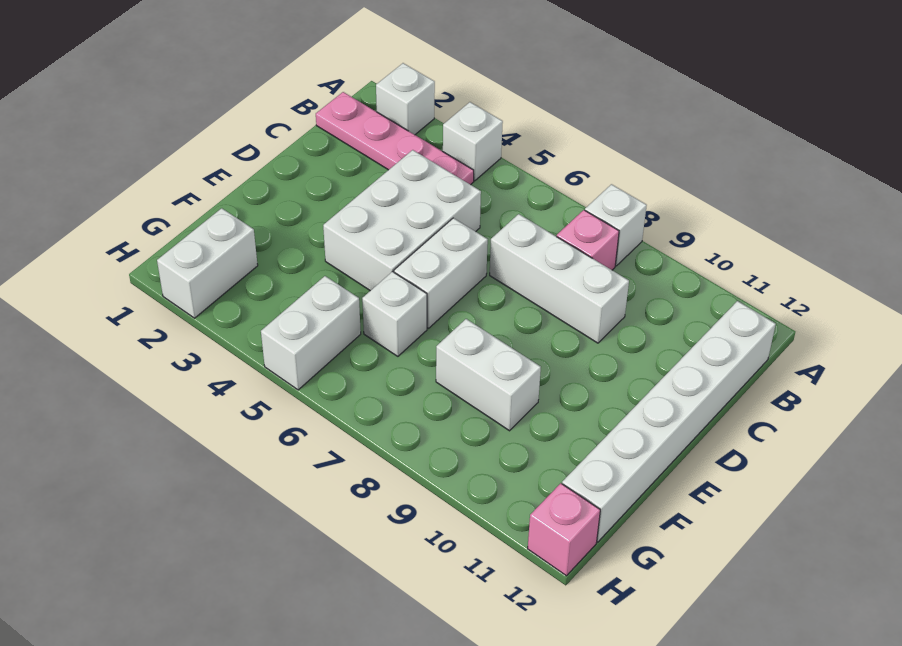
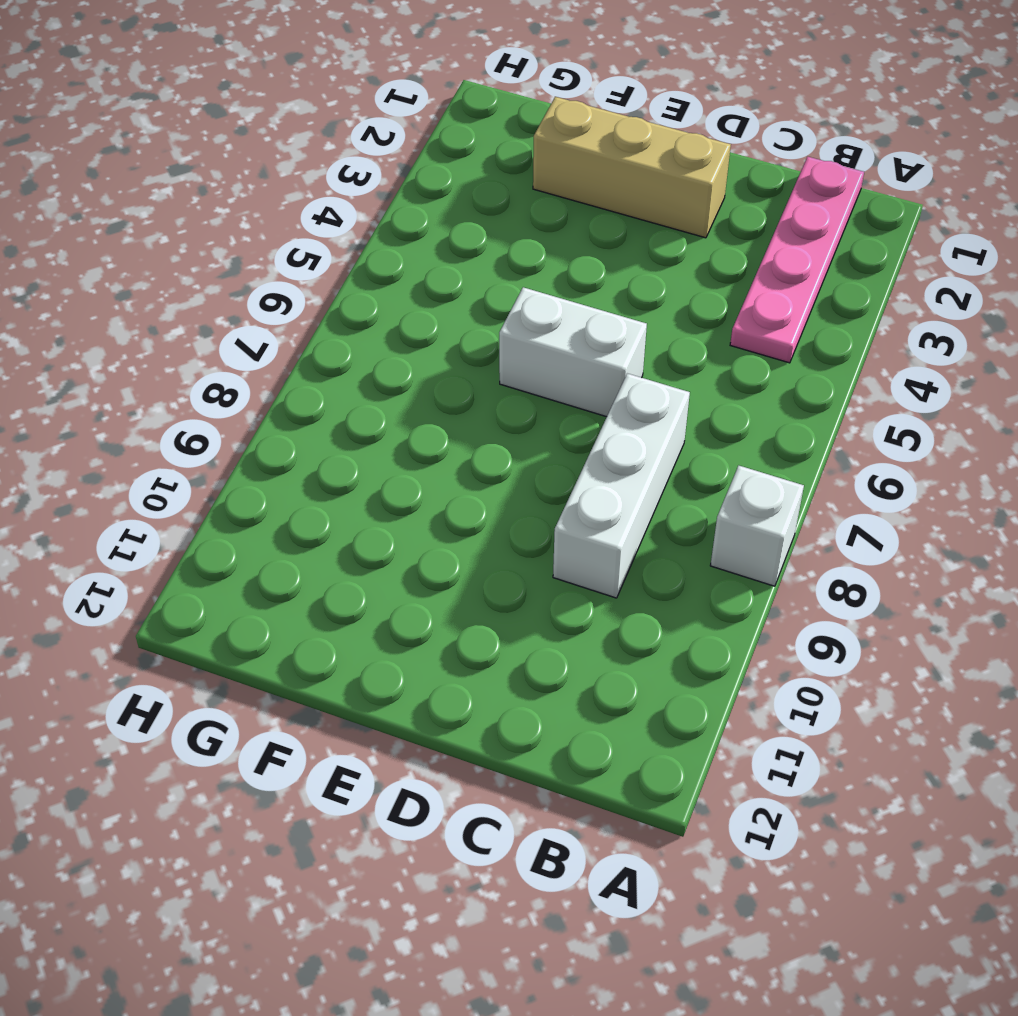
tan brick D2:F2 level 1 -> none
none -> white brick A2 level 1
none -> white brick A4 level 1
none -> pink brick B8 level 1

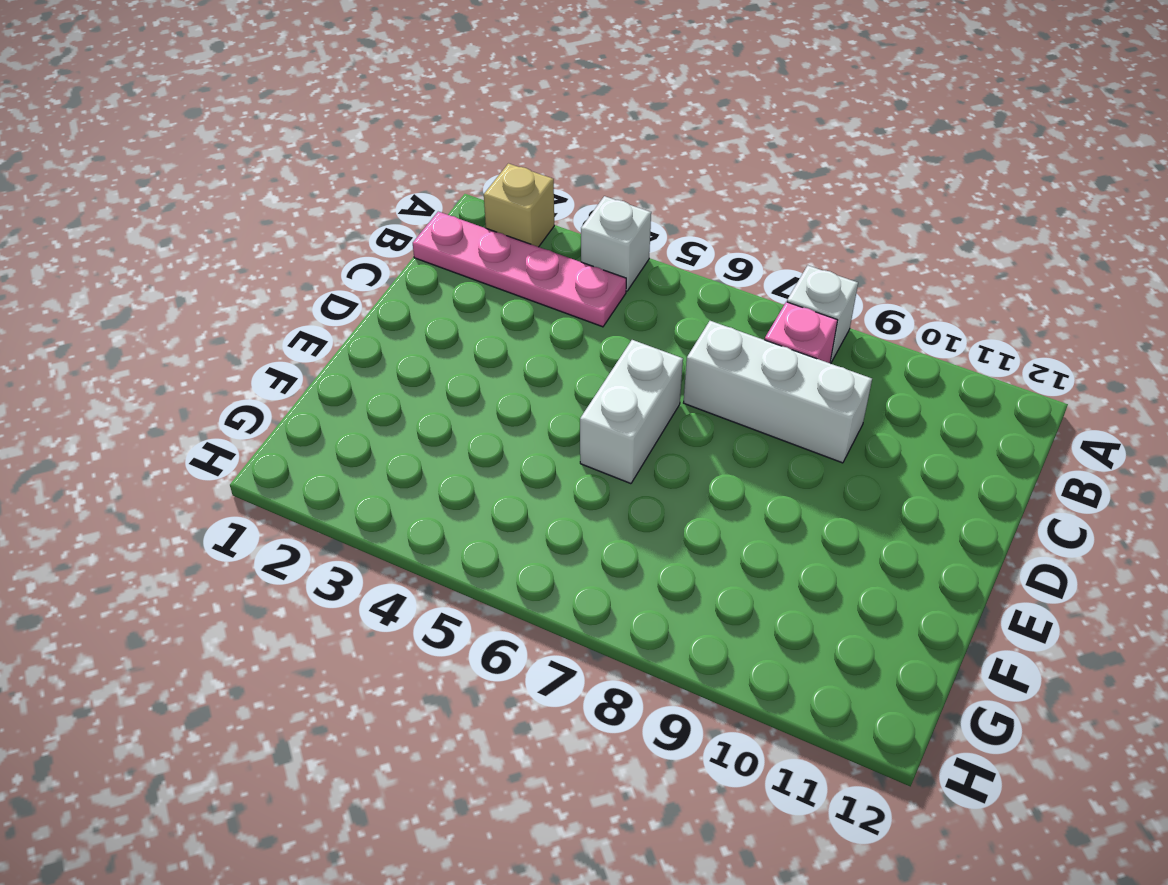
tan brick A2 level 1 -> white brick A2 level 1
none -> white brick B12:G12 level 1
none -> white brick C4:E5 level 1
none -> white brick F6 level 1

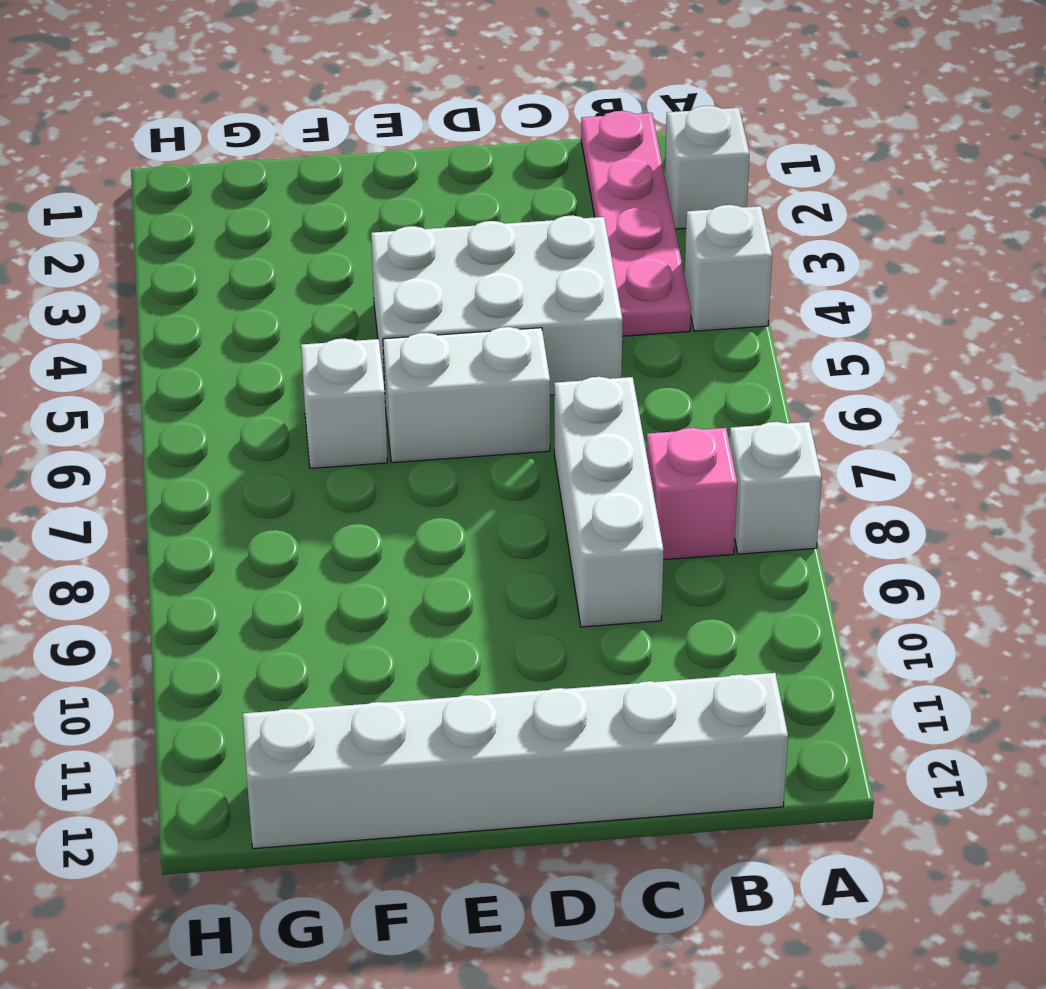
none -> white brick F8:F9 level 1
none -> white brick G2:H2 level 1
none -> white brick G5:H5 level 1

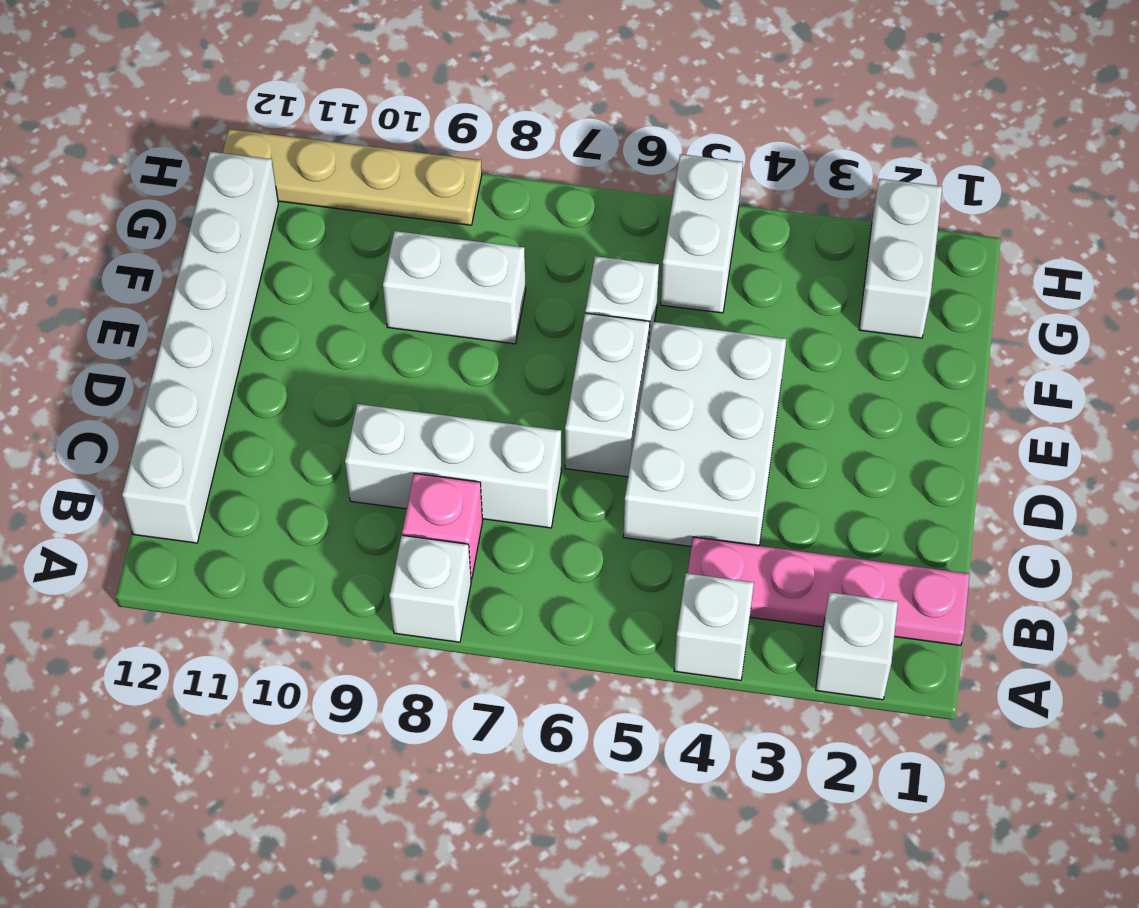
tan plate H9:H12 level 1 -> pink brick H12 level 1

